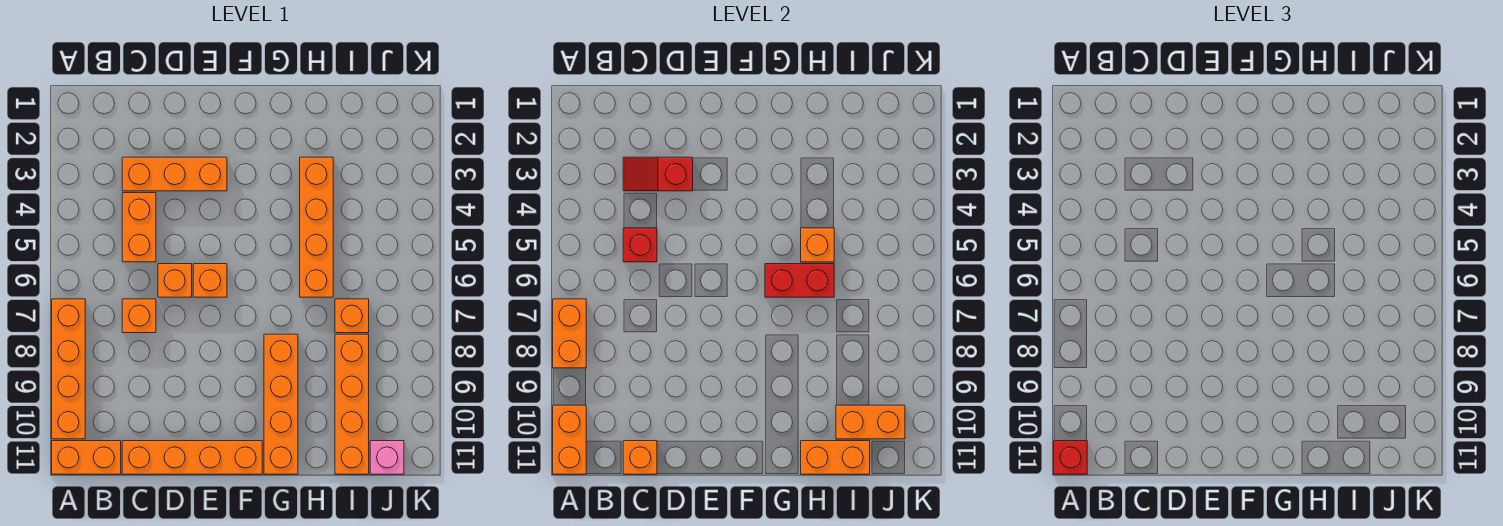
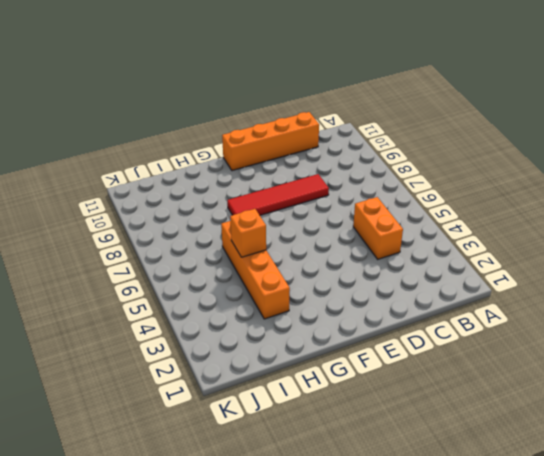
red tile D8:G8 level 1 -> orange brick G8:G11 level 1
none -> orange brick A7:A10 level 1
none -> orange brick A11:B11 level 1
none -> orange brick C3:E3 level 1

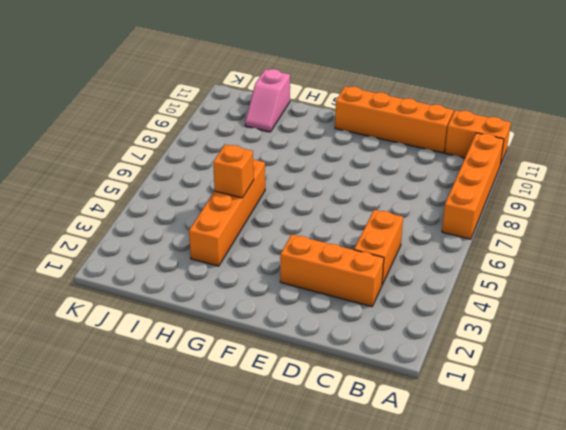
pink slope I10:I11 level 1 top 11 -> orange brick I8:I11 level 1
none -> orange brick C7 level 1
none -> orange brick D6 level 1
none -> orange brick E6 level 1

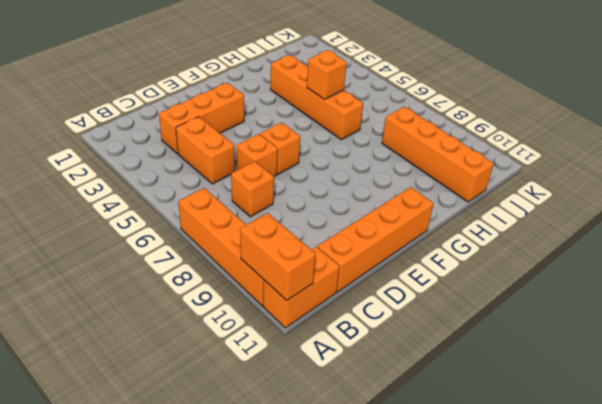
none -> orange brick G8:G11 level 1
none -> orange brick I7 level 1
none -> pink brick J11 level 1

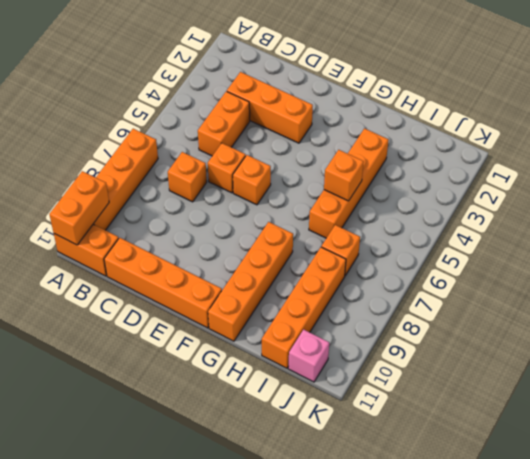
none -> orange brick A7:A8 level 2
none -> red slope C3:D3 level 2 top D
none -> red brick C5 level 2

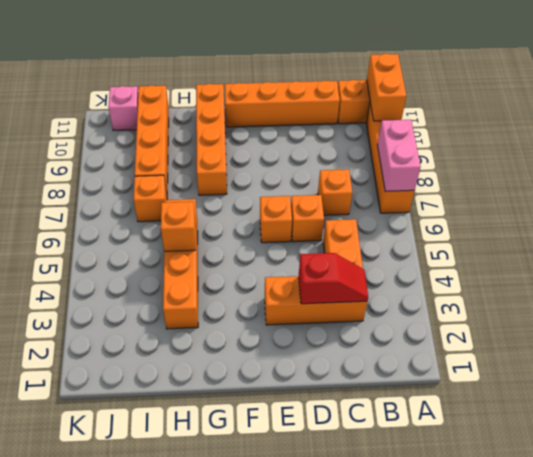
pink brick A7:A8 level 2 -> orange brick A7:A8 level 2
none -> red brick C5 level 2
none -> orange brick C11 level 2
none -> red brick G6:H6 level 2

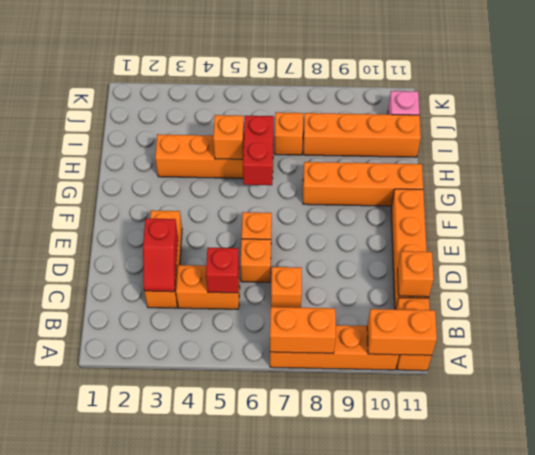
none -> orange brick H11:I11 level 2
none -> orange brick I10:J10 level 2
none -> red brick A11 level 3

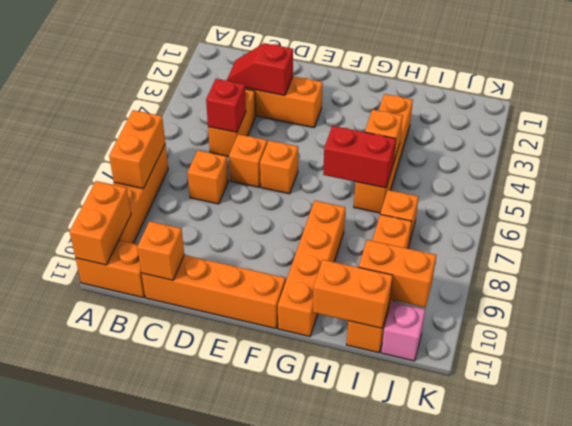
none -> red brick A11 level 3

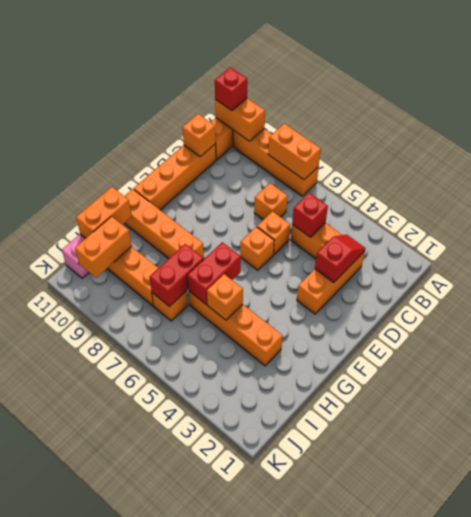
red brick H7:I7 level 2 -> none

